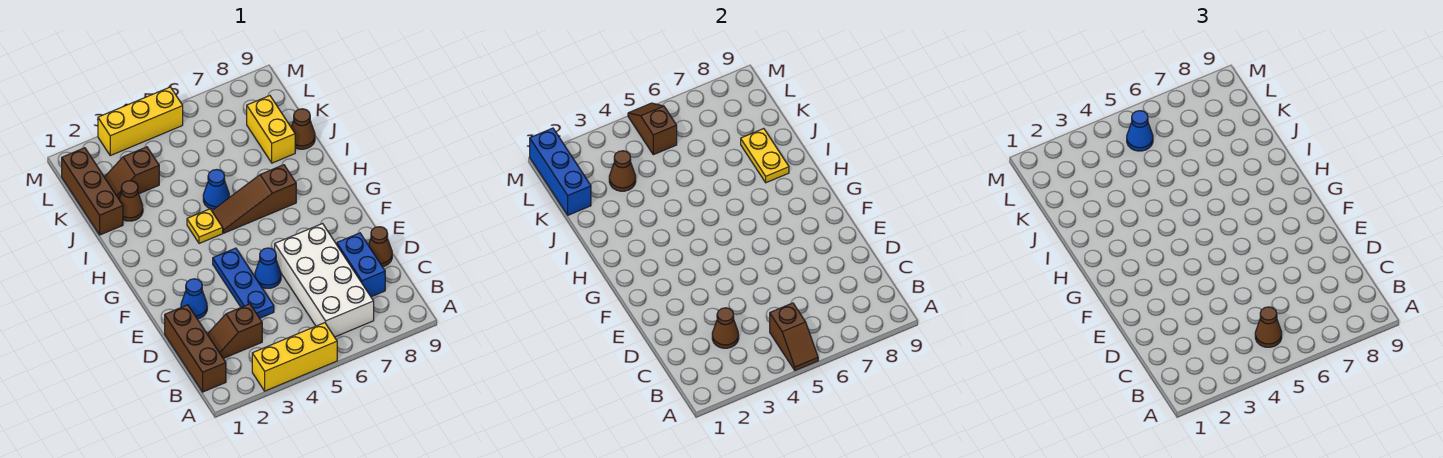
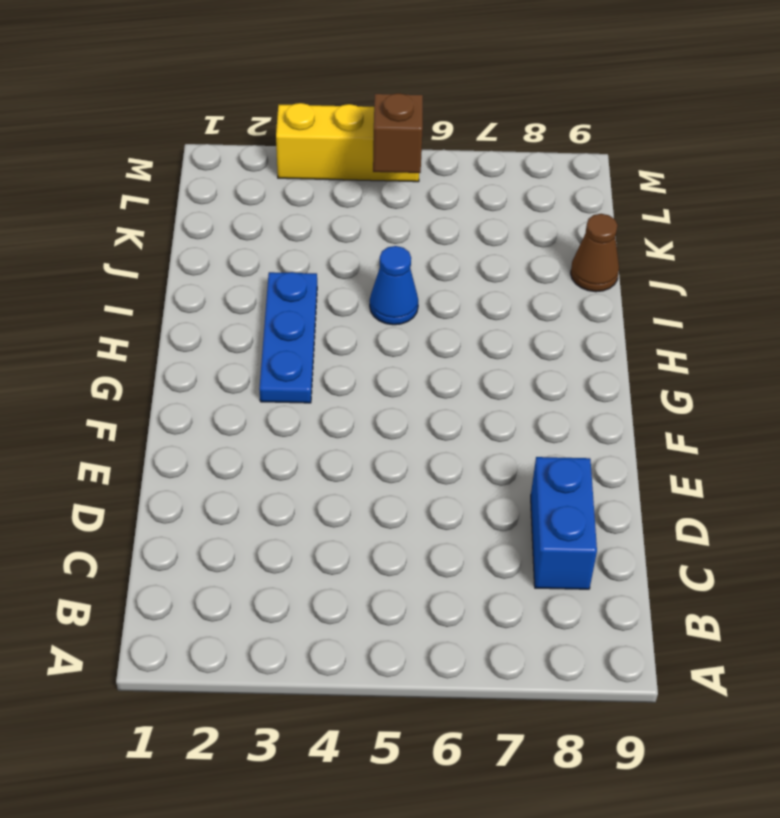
blue plate G3:I3 level 1 -> blue plate D4:F4 level 1
none -> yellow brick A3:A5 level 1
none -> brown brick B1:D1 level 1
none -> white brick B6:E7 level 1

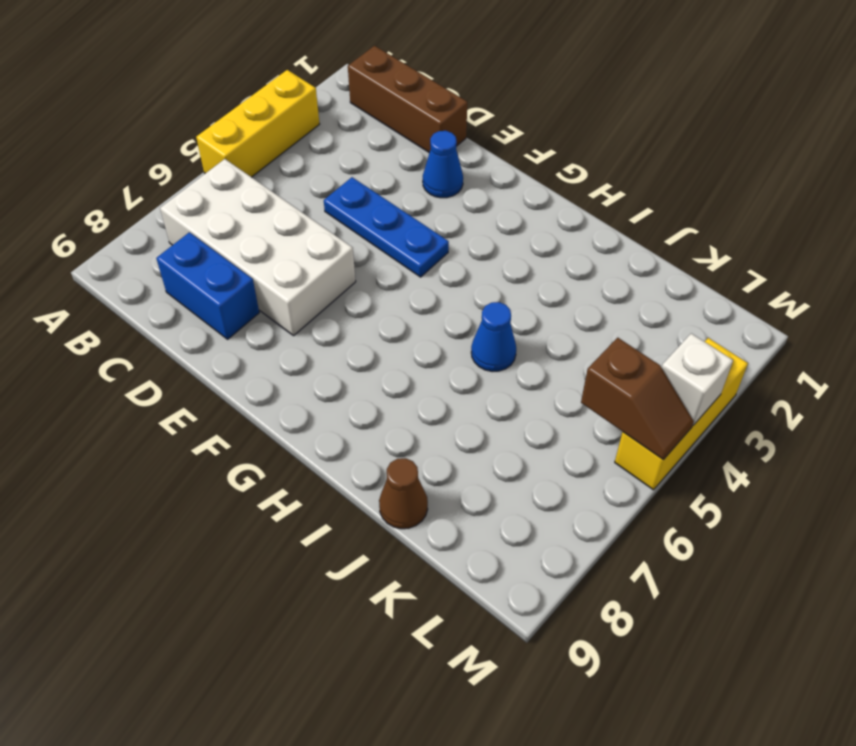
white brick M4 level 2 -> none
none -> brown slope C2:C3 level 1 top 3
none -> brown cone D9 level 1
none -> blue cone E5 level 1

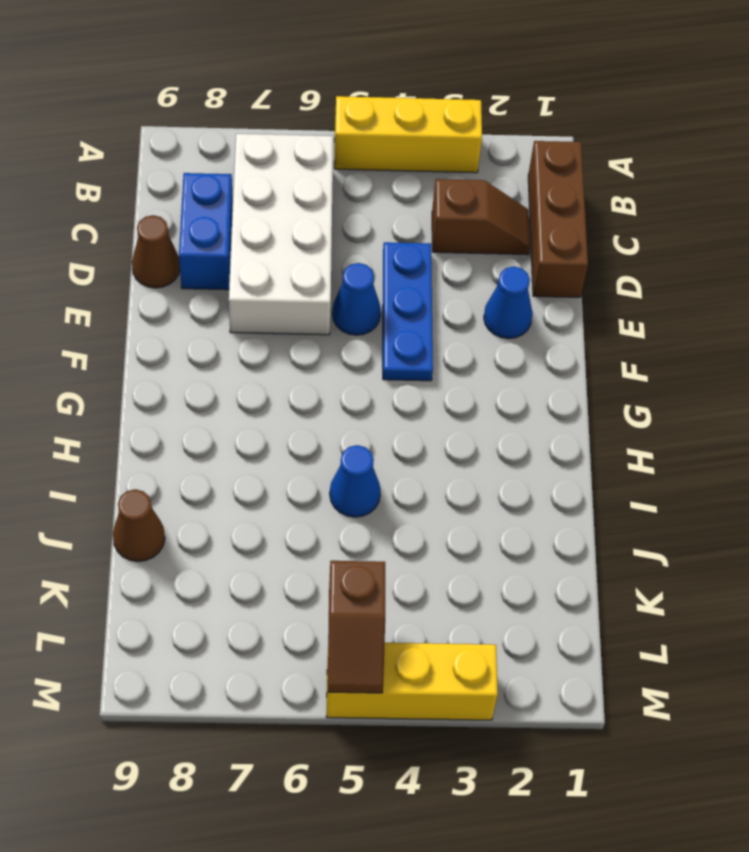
none -> yellow plate H4 level 1
none -> brown slope H5:H7 level 1 top 7
none -> brown brick J1:L1 level 1

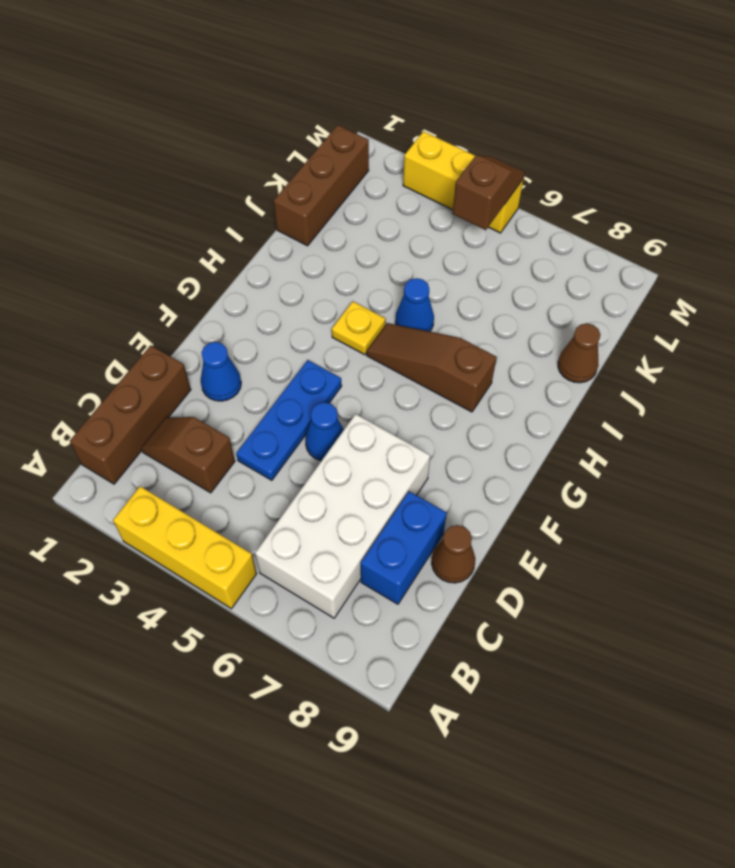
none -> brown cone J2 level 1
none -> yellow brick J8:K8 level 1
none -> brown slope K2:K3 level 1 top 3

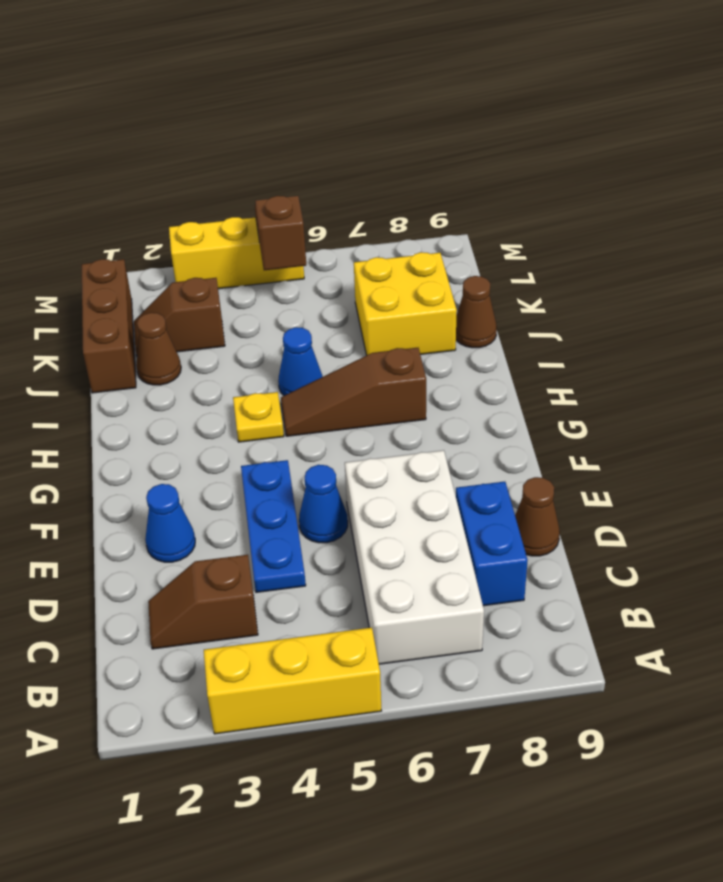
yellow brick J7:K8 level 1 -> yellow brick J8:K8 level 1
none -> brown brick B1:D1 level 1
none -> brown slope A5:B5 level 2 top B
none -> brown cone C3 level 2

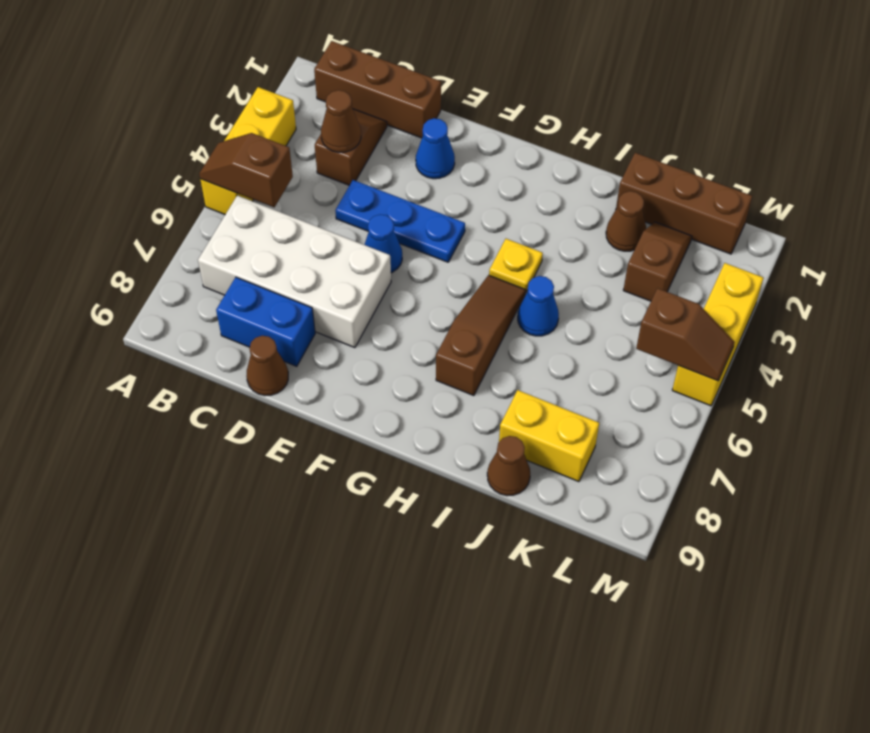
none -> yellow plate I8:J8 level 2
none -> blue brick K1:M1 level 2
none -> brown cone K3 level 2

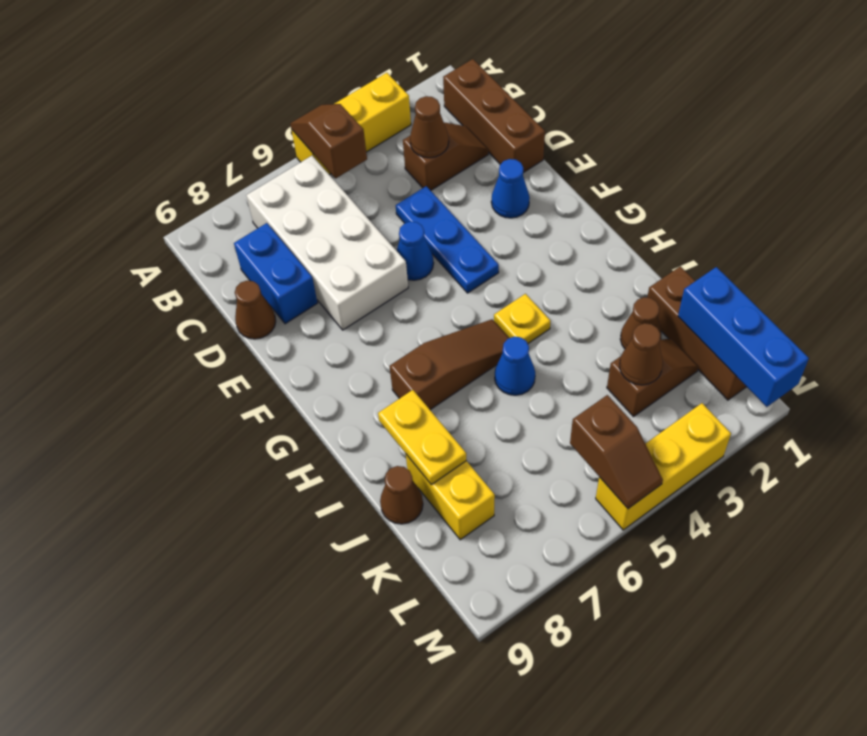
none -> brown cone B5 level 3
none -> blue cone L5 level 3

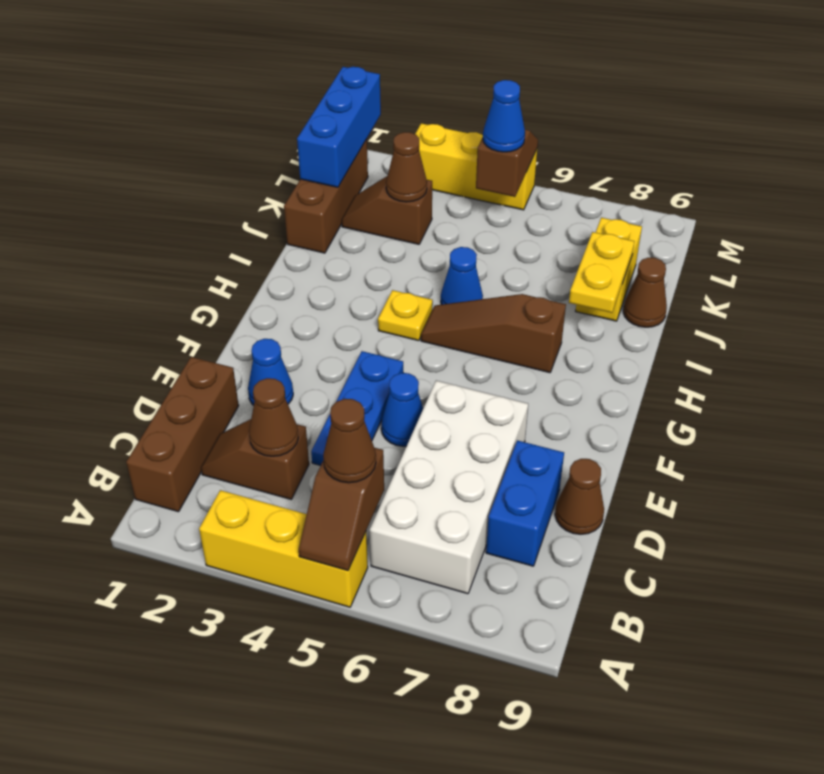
none -> brown cone J2 level 1

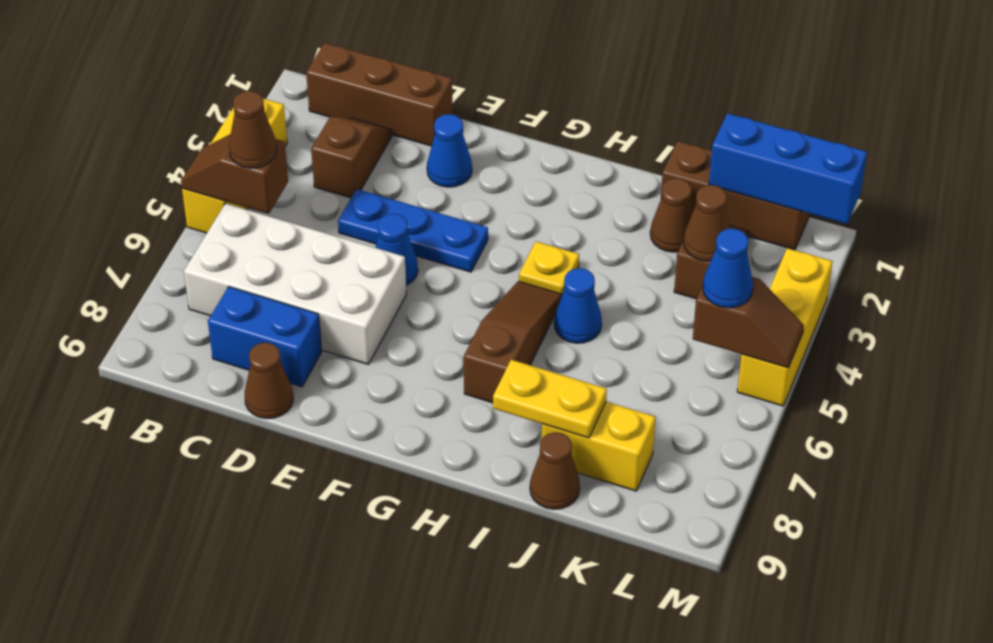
none -> brown cone C3 level 2

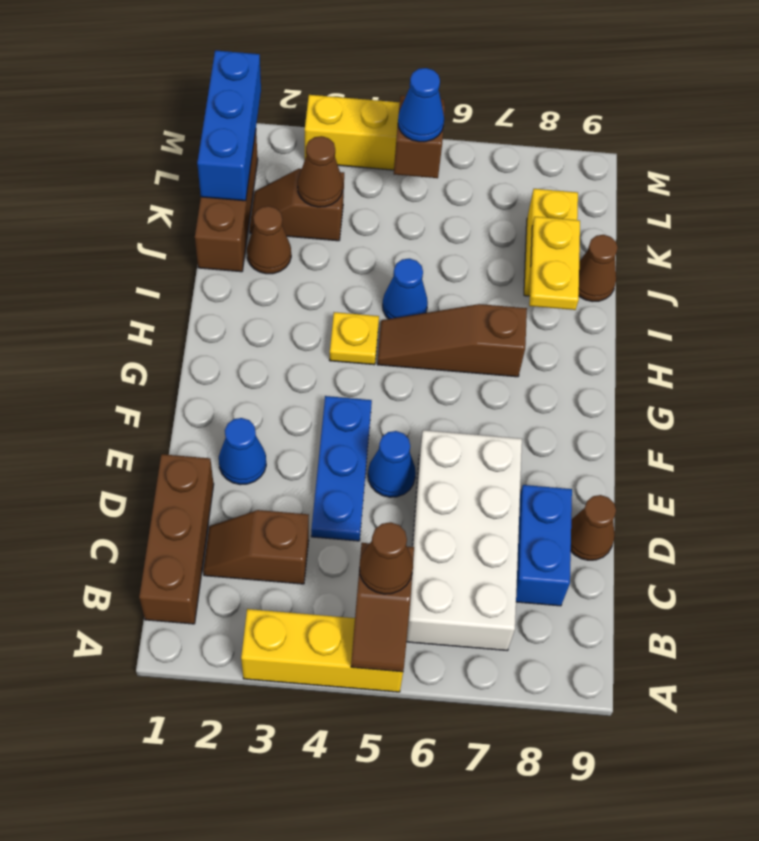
none -> brown cone C3 level 2

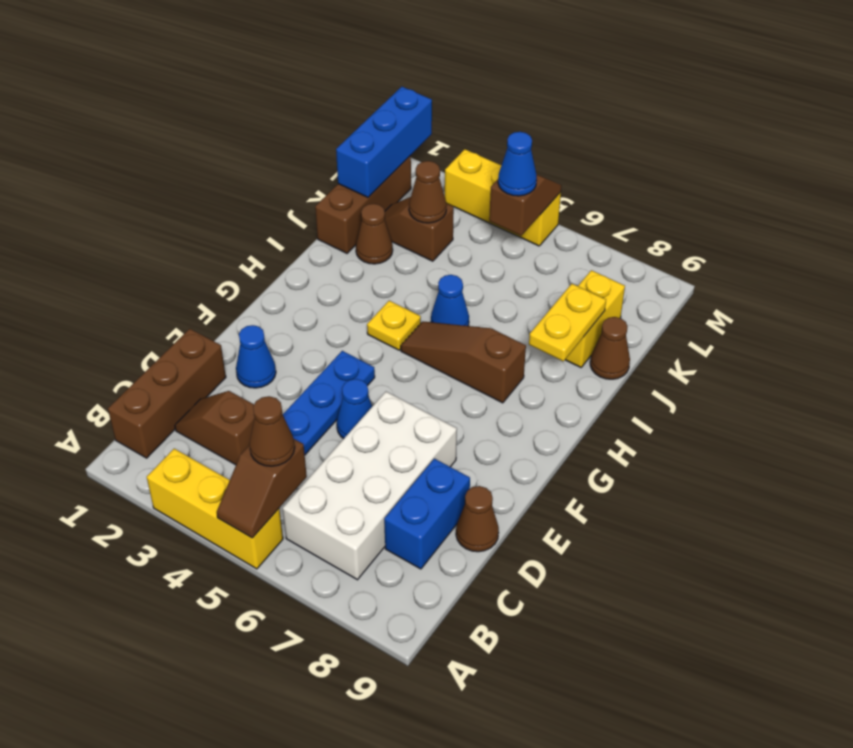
none -> brown cone C3 level 2

